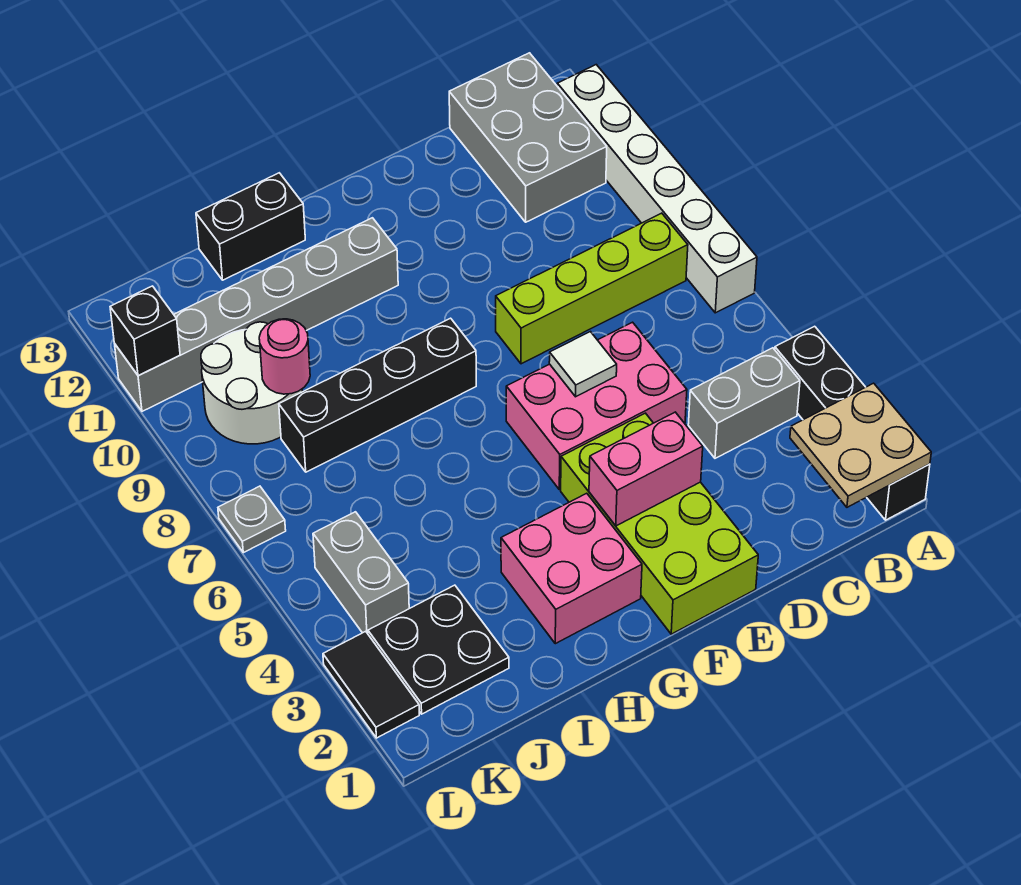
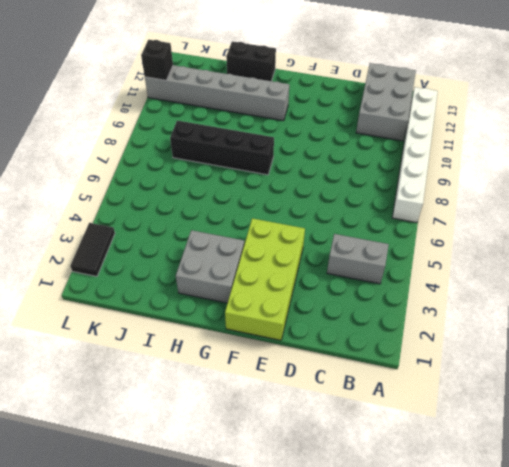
grey brick G2:H3 level 1 -> pink brick G2:H3 level 1
none -> black brick A1:A4 level 1
none -> lime brick B8:E8 level 1
none -> pink brick D5:F6 level 1

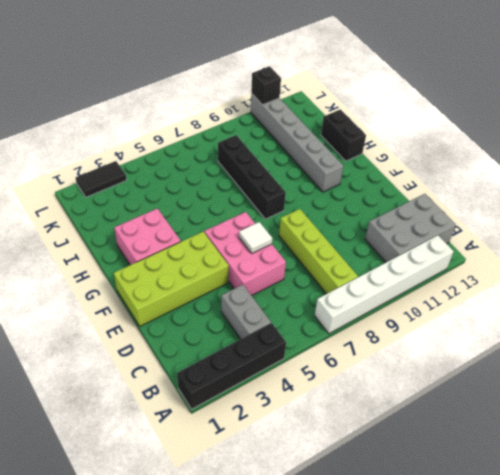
none -> black plate J2:K3 level 1
none -> white round brick J9:K10 level 1
none -> grey brick K4:K5 level 1

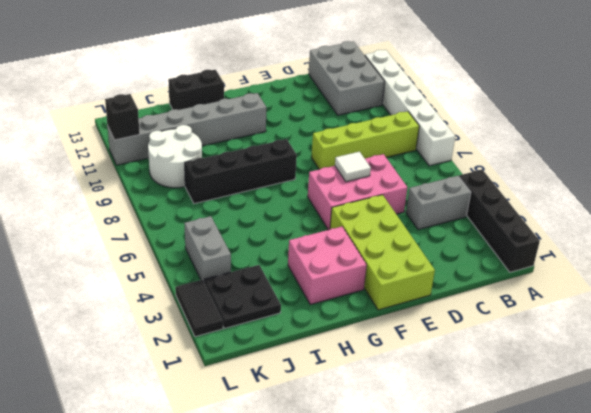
none -> grey plate L7 level 1
none -> tan plate A1:B2 level 2
none -> pink brick E3:F3 level 2

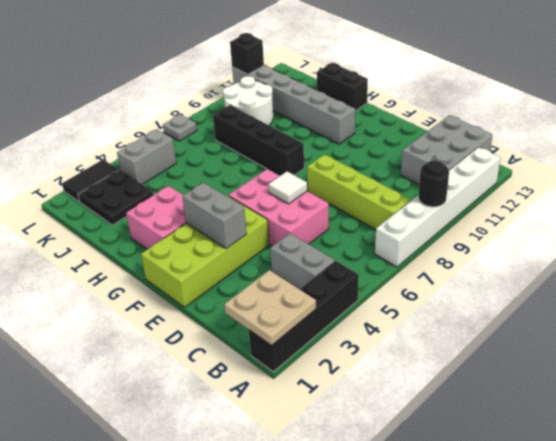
black round brick A9 level 2 -> none
grey brick E3:F3 level 2 -> pink brick E3:F3 level 2
none -> pink round brick J9 level 2

